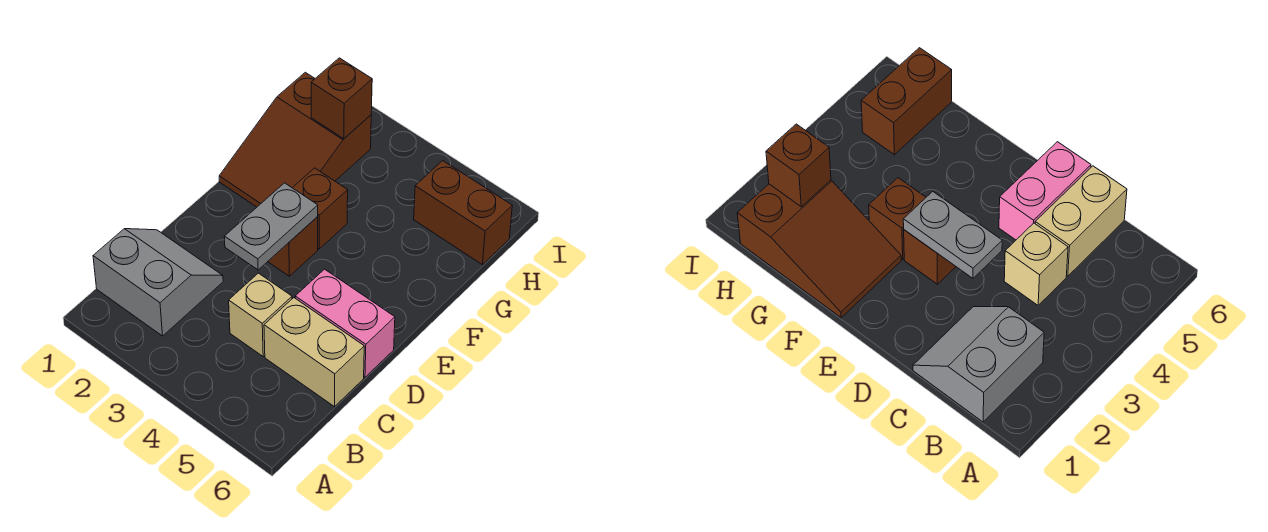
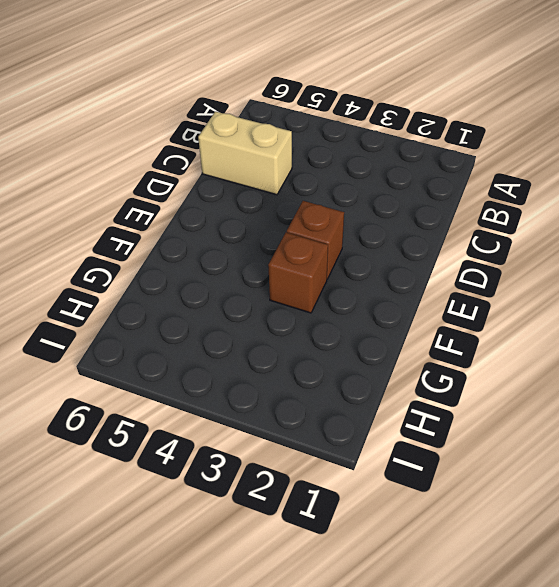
none -> grey slope B1:C2 level 1 top B
none -> tan brick C4 level 1

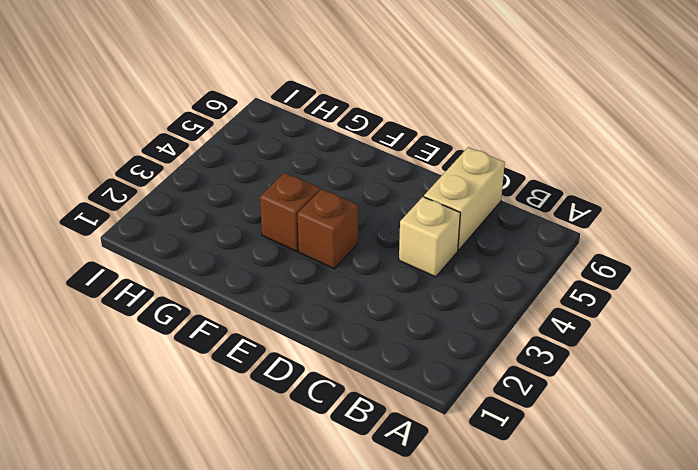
none -> grey slope B1:C2 level 1 top B
none -> pink brick D5:D6 level 1

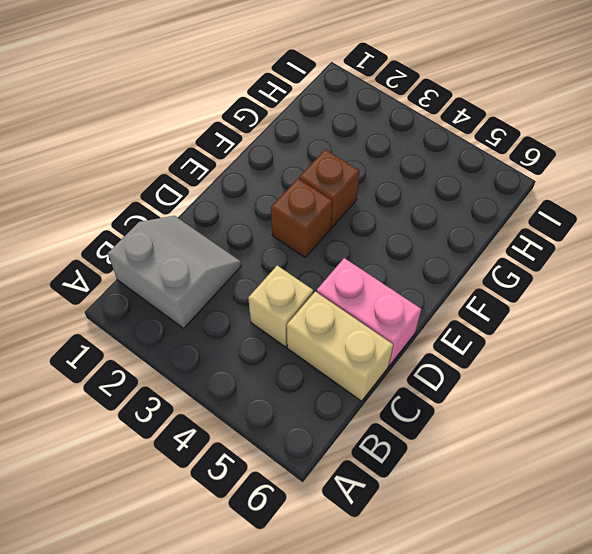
none -> brown slope F1:H2 level 1 top H
none -> brown brick H5:H6 level 1

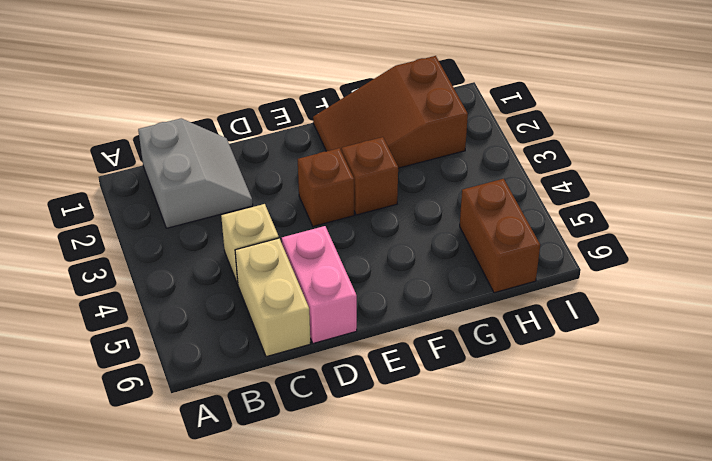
none -> grey plate D3:E3 level 2
none -> brown brick H2 level 2

